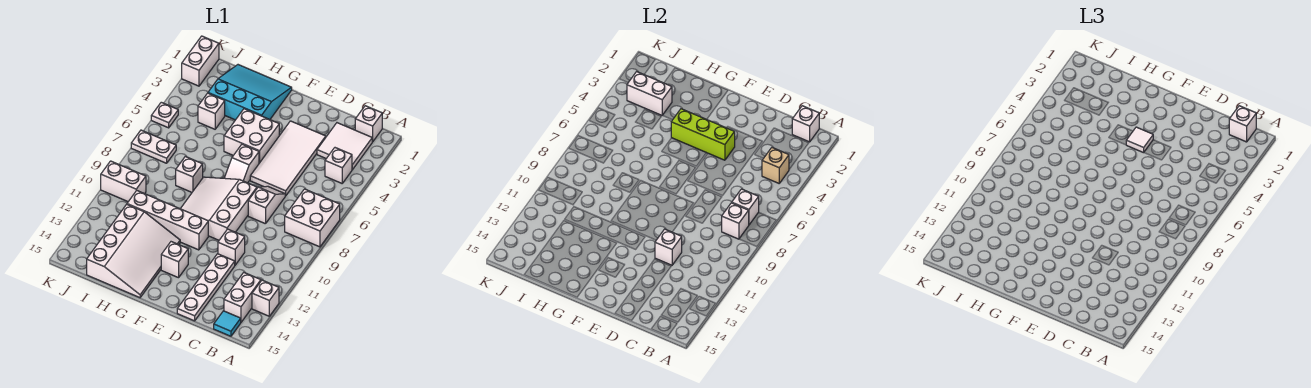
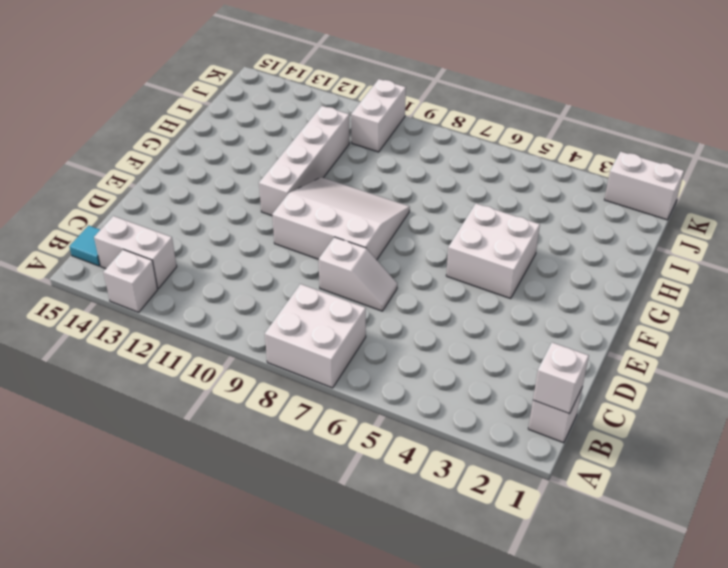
none -> white tile B2:C3 level 1
none -> white brick B4 level 1
none -> white tile D3:E6 level 1
none -> white brick D11 level 1

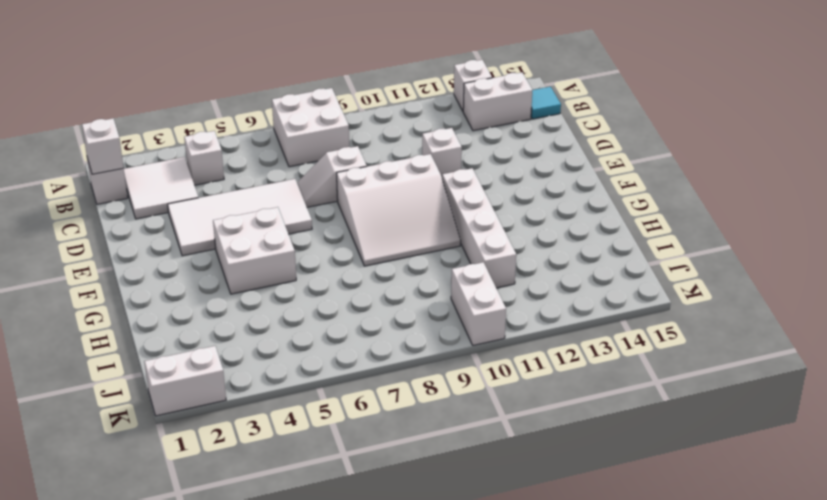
none -> white plate D12:D15 level 1
none -> white slope F6:F7 level 1 top 6
none -> white brick F13 level 1
none -> cyan slope G1:I3 level 1 top 3

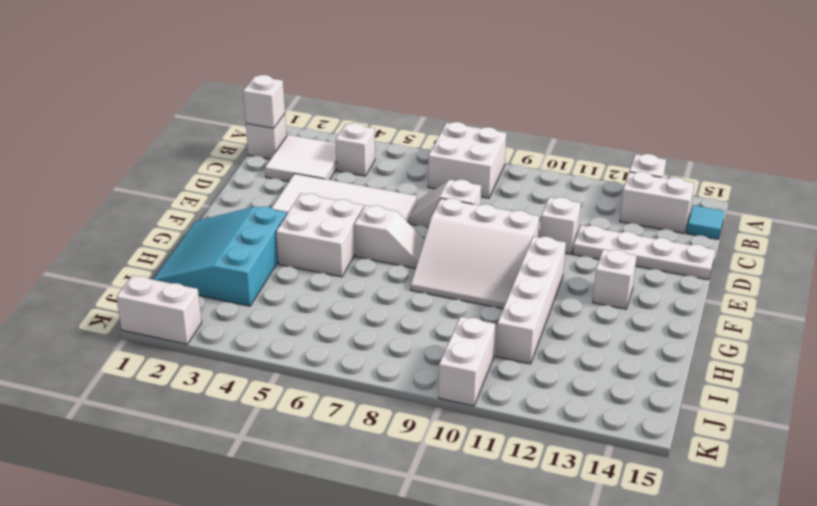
none -> white slope G12:I15 level 1 top I
none -> white brick H8 level 1
none -> white brick I4 level 1
none -> white plate J7:K7 level 1

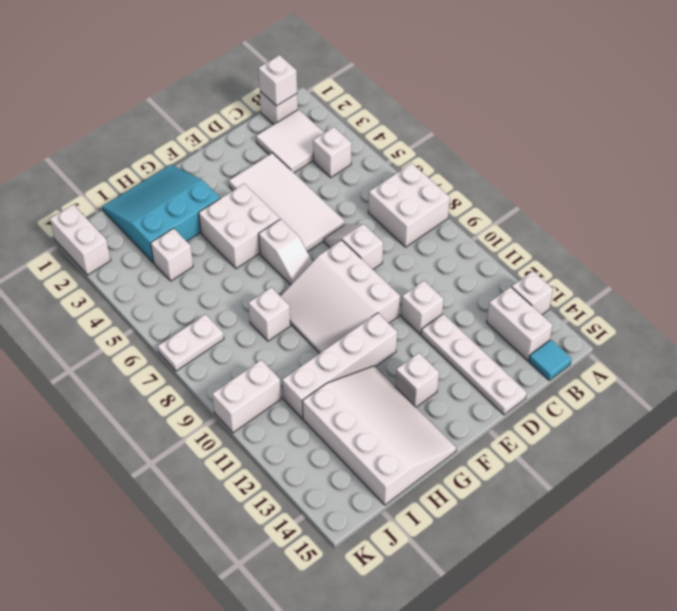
none -> white plate K5 level 1
none -> tan brick B4 level 2
none -> white brick B7 level 2
none -> white brick B8 level 2

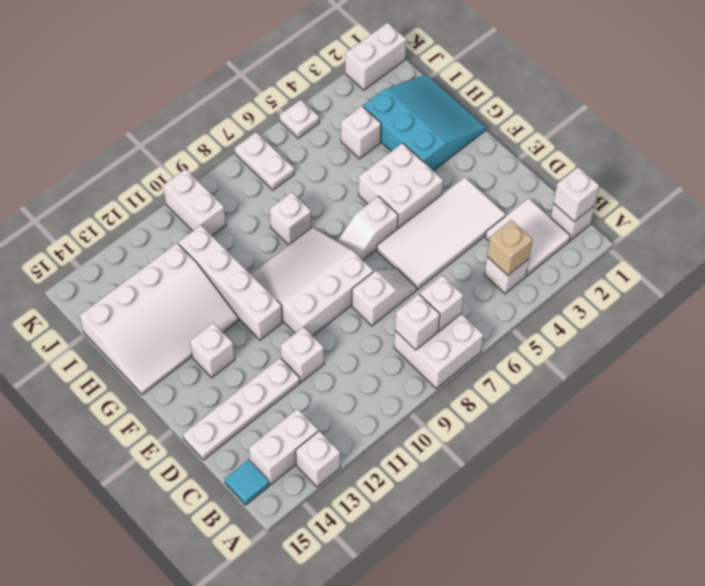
none -> white brick D11 level 2
none -> lime brick E4:G4 level 2
none -> white brick I3:J3 level 2
none -> white brick B1 level 3

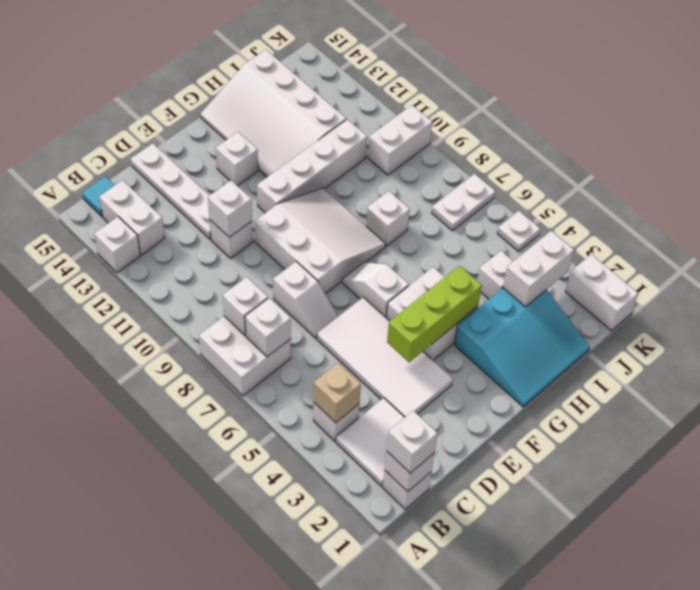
none -> white tile F4 level 3

